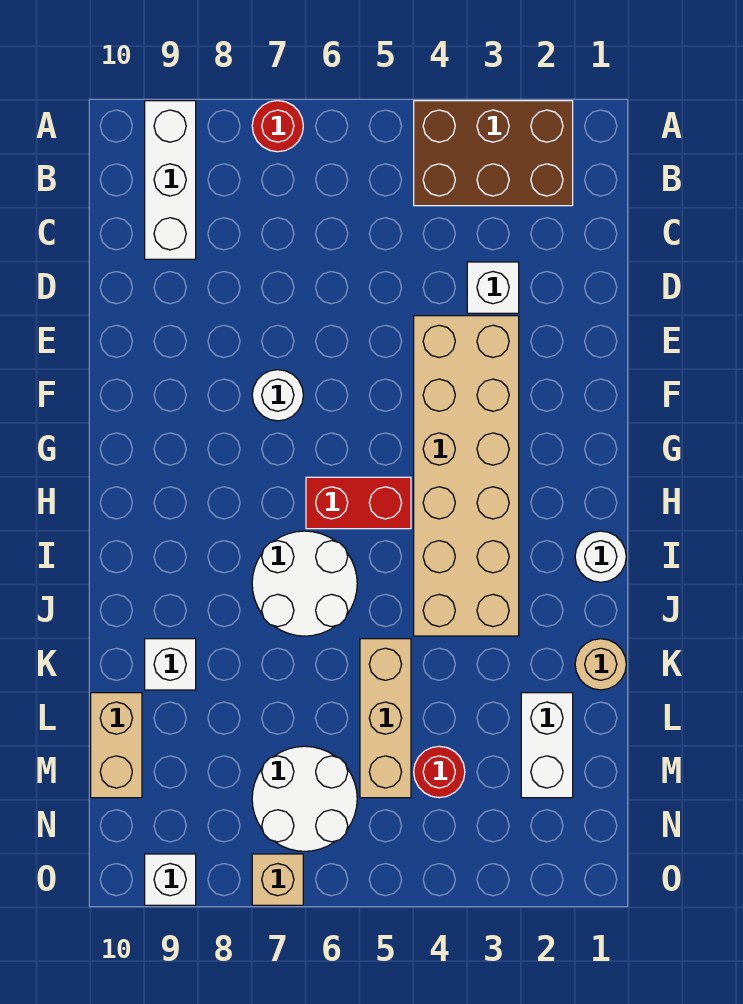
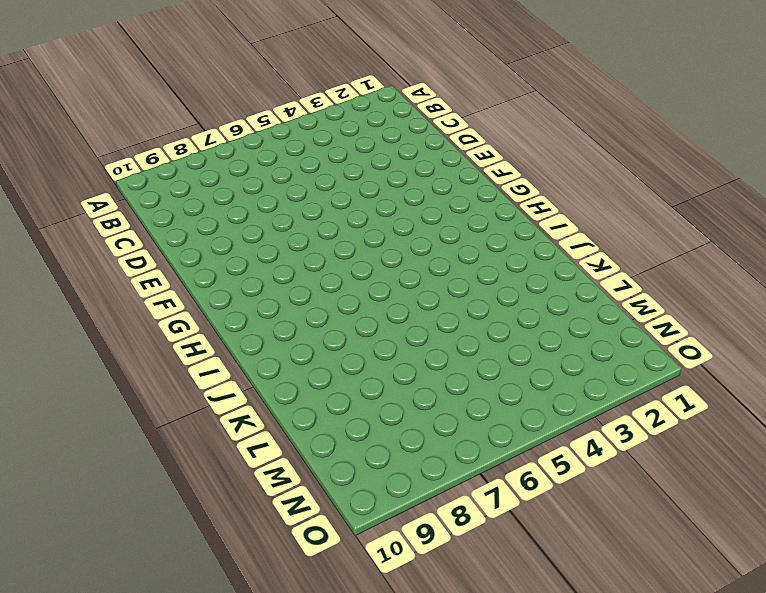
none -> brown brick A2:B4 level 1
none -> red round brick A7 level 1
none -> white brick A9:C9 level 1

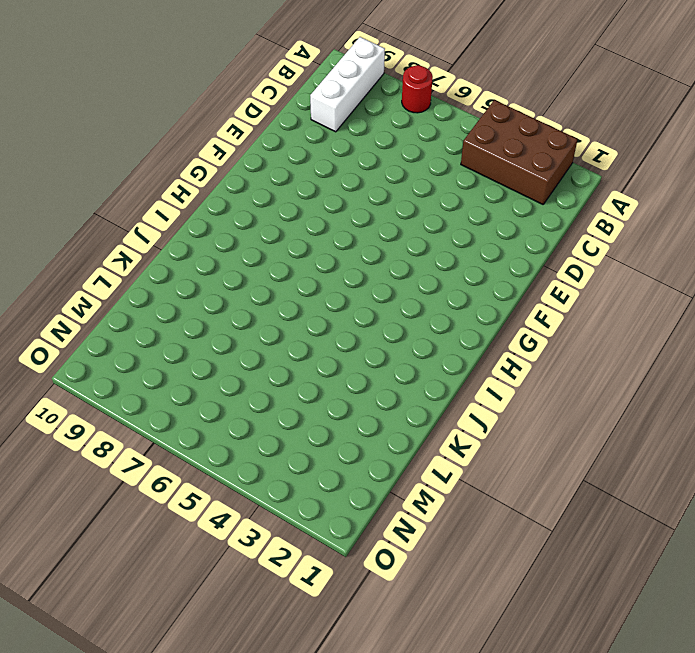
none -> white brick D3 level 1
none -> tan brick E3:J4 level 1
none -> white round brick F7 level 1

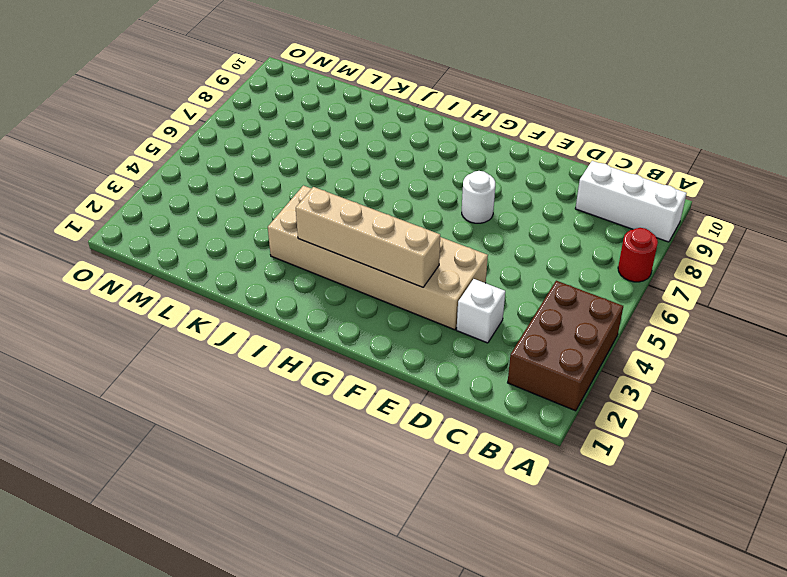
tan brick F3:I3 level 2 -> none
none -> red brick H5:H6 level 1
none -> white round brick I1 level 1
none -> white round brick I6:J7 level 1

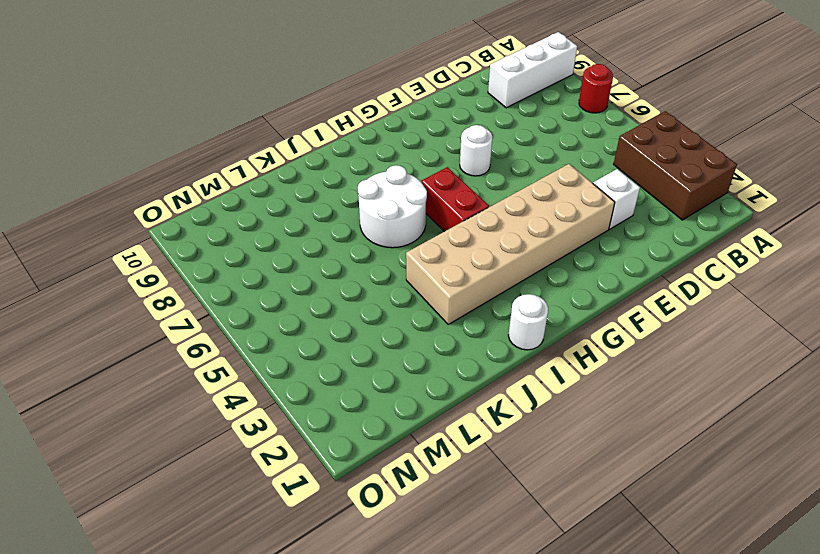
none -> tan round brick K1 level 1
none -> tan brick K5:M5 level 1
none -> white brick K9 level 1

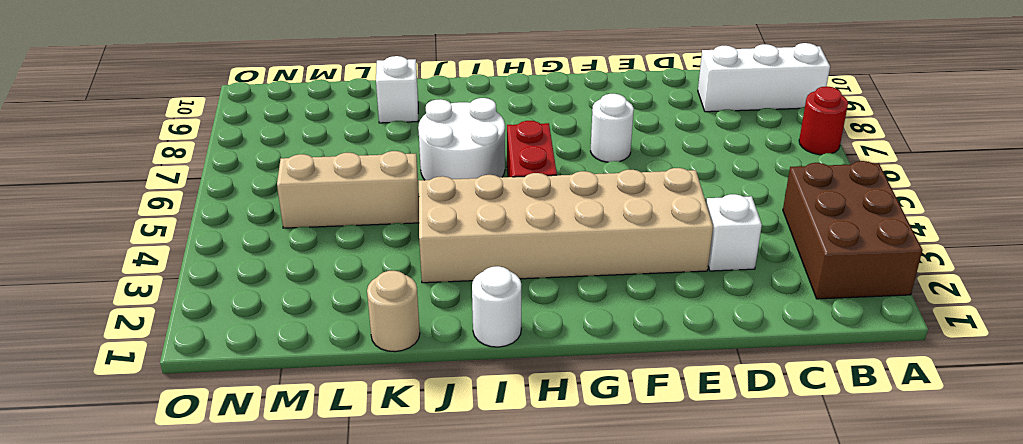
none -> white brick L2:M2 level 1
none -> tan brick L10:M10 level 1
none -> red round brick M4 level 1

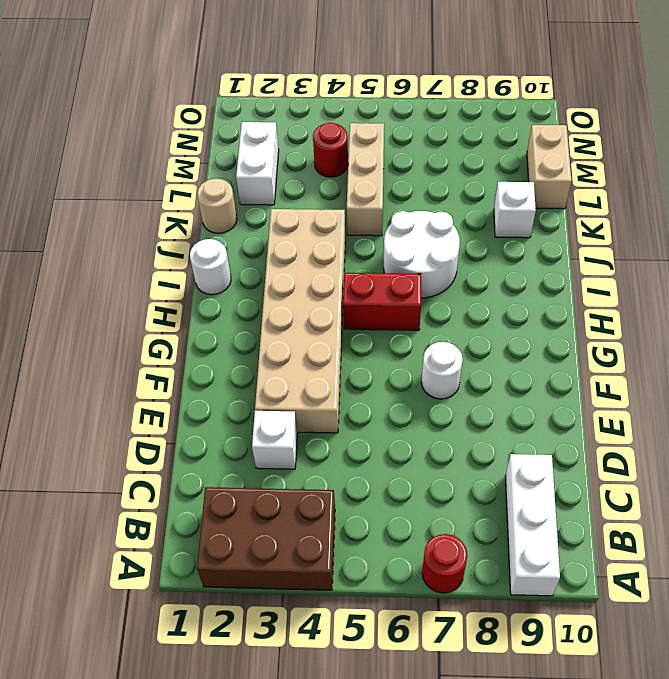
none -> white round brick M6:N7 level 1
none -> tan brick O7 level 1
none -> white brick O9 level 1

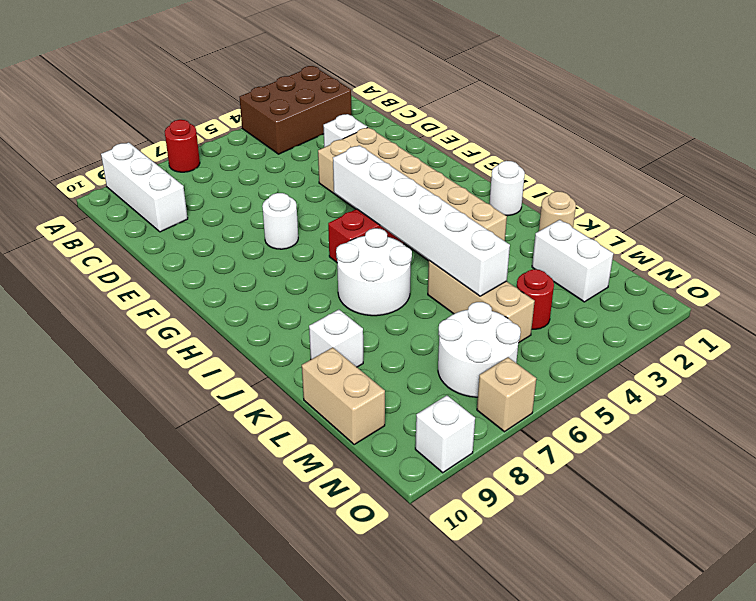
white brick G5:L5 level 2 -> none

